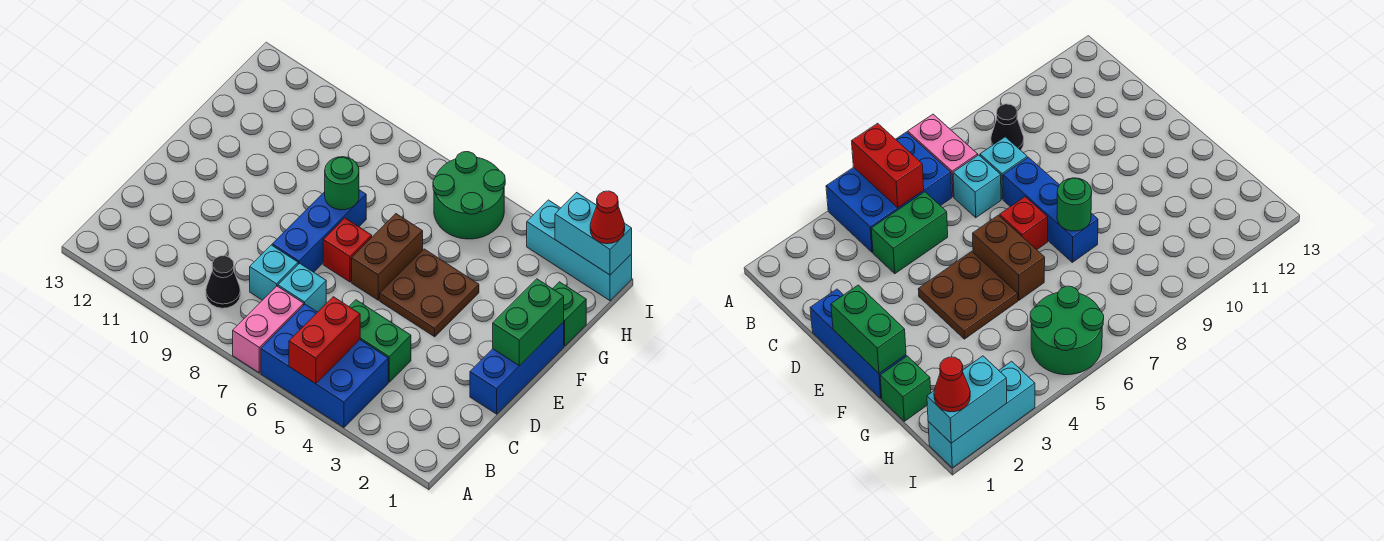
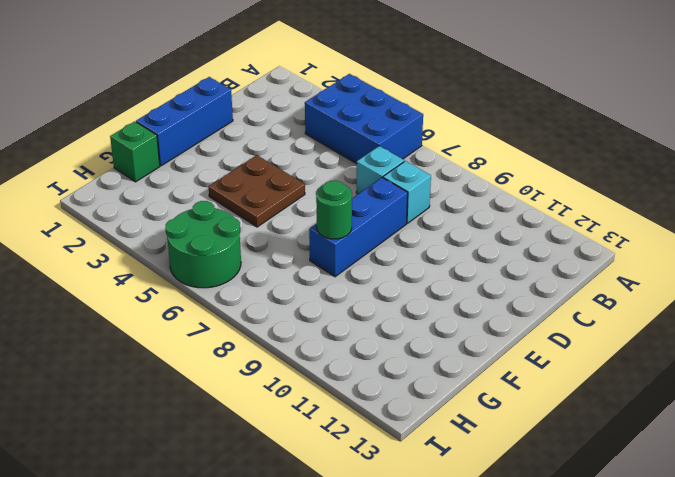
none -> pink brick A7:B7 level 1
none -> black cone B9 level 1
none -> green brick C4:C5 level 1

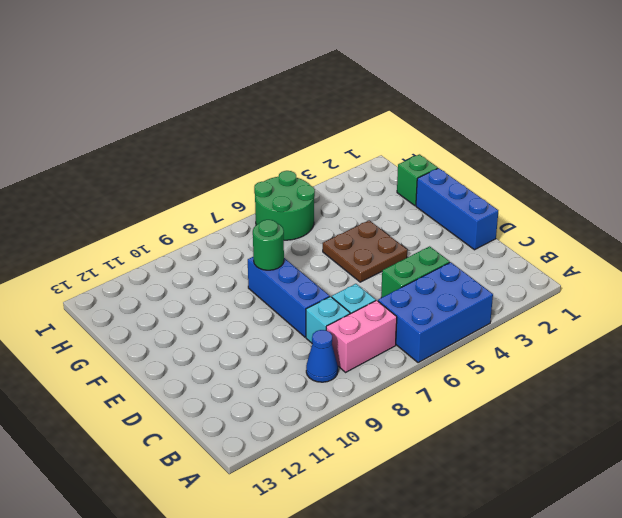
pink brick B7:B8 level 1 -> pink brick A7:B7 level 1
blue cone B9 level 1 -> black cone B9 level 1
none -> brown brick E6:F6 level 1
none -> red brick E7 level 1
none -> cyan brick I1:I3 level 1

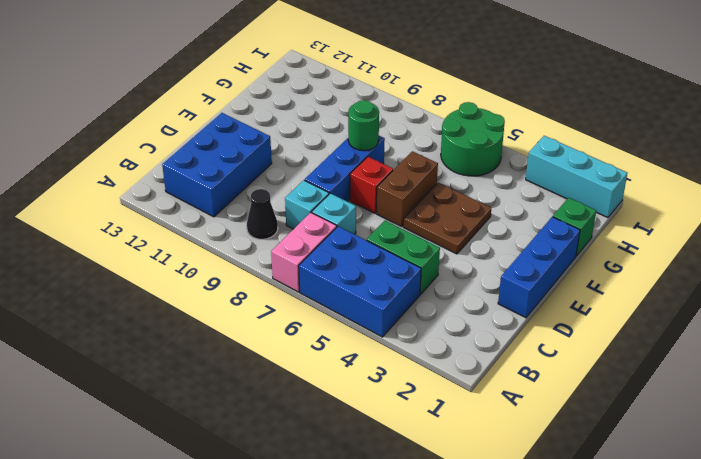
blue brick B11:D12 level 1 -> none
none -> red brick A5:B5 level 2
none -> green brick E1:F1 level 2
none -> cyan brick I1:I2 level 2

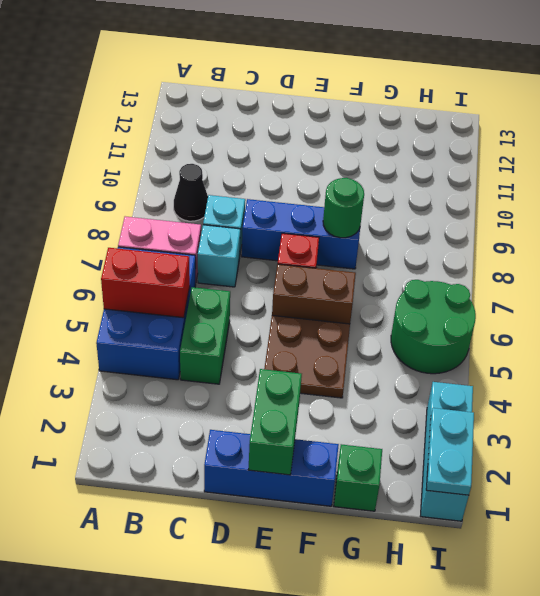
green brick E1:E2 level 2 -> green brick E1:F1 level 2
cyan plate I1:I2 level 2 -> cyan brick I1:I2 level 2
none -> red cone I1 level 3

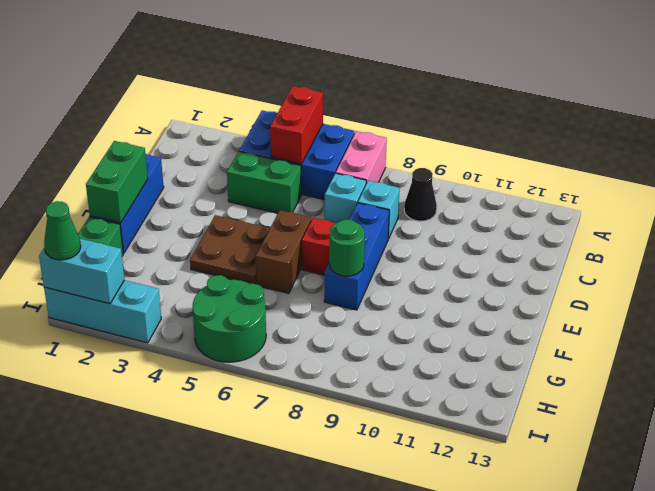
green cone I1 level 3 -> red cone I1 level 3

